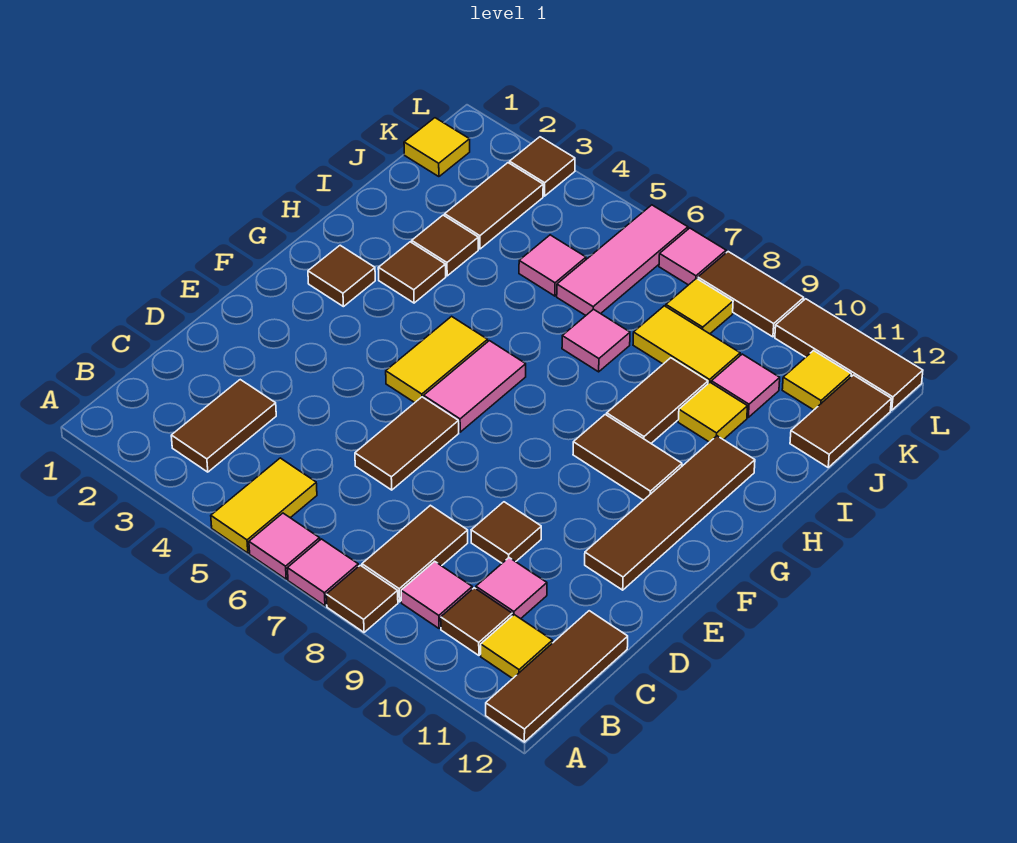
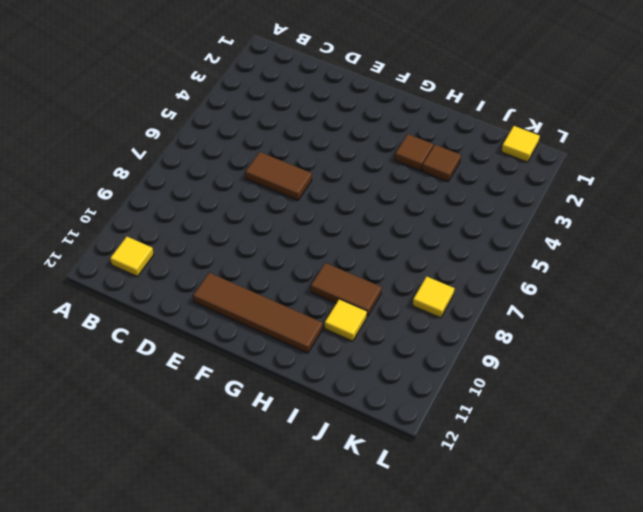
none -> yellow tile A5:B5 level 1
none -> pink tile A6 level 1
none -> pink tile A7 level 1
none -> brown tile A8 level 1

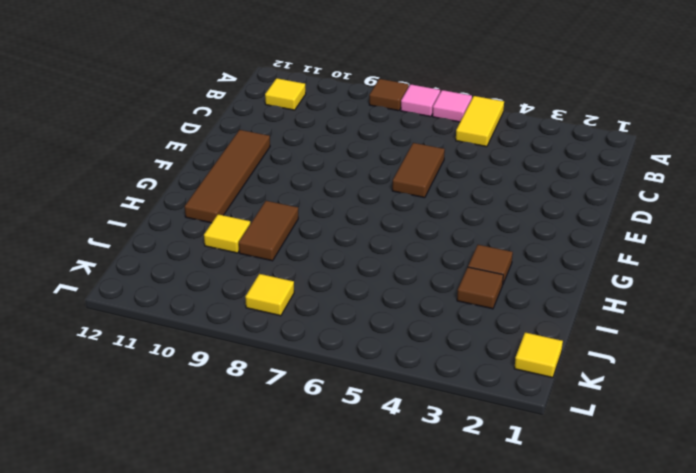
none -> brown tile A12:C12 level 1
none -> brown tile B3:C3 level 1
none -> brown tile B8:C8 level 1
none -> pink tile B9 level 1

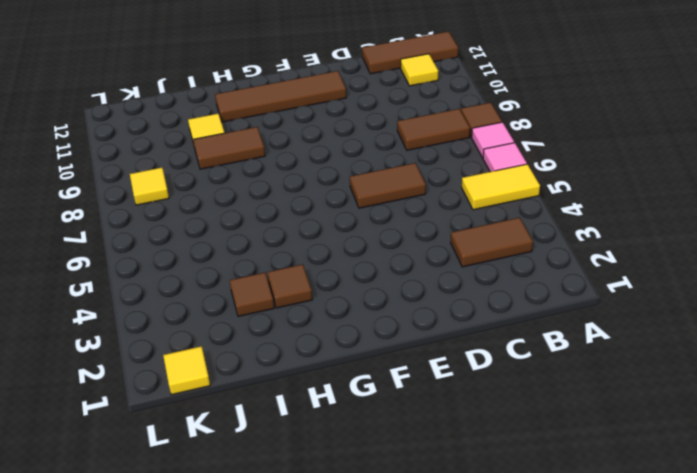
none -> pink tile B9 level 1
none -> brown tile B10 level 1
none -> pink tile C10 level 1
none -> brown tile D9 level 1

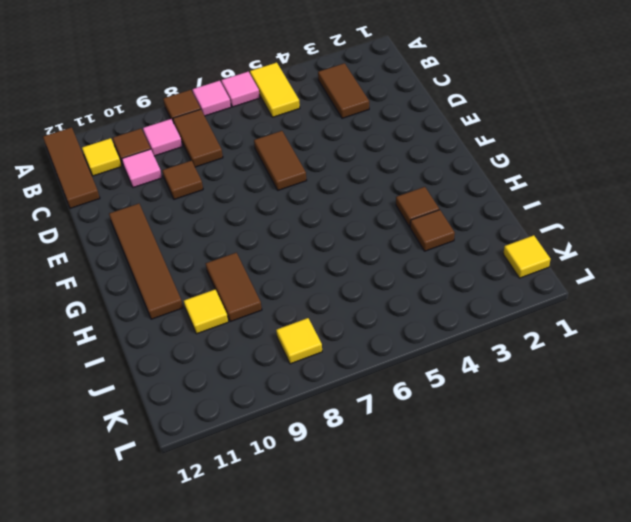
none -> yellow tile F5:G5 level 1
none -> pink tile F6:G6 level 1
none -> brown tile G2 level 1
none -> brown tile G9:G10 level 1

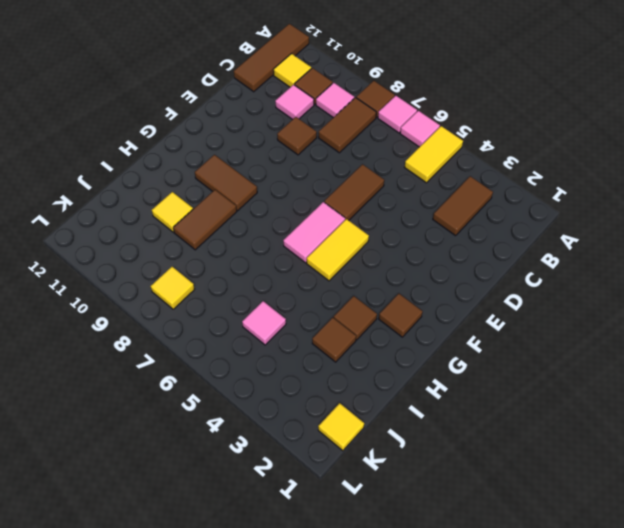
none -> brown tile E11:H11 level 1
none -> pink tile I7 level 1
none -> brown tile J3:K3 level 1
none -> pink tile J6:L6 level 1

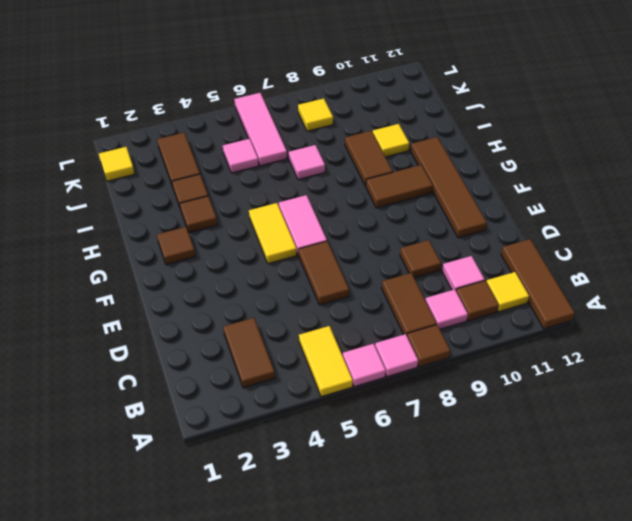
none -> yellow tile J8:J9 level 1
none -> pink tile J10 level 1
none -> brown tile J12:K12 level 1
none -> yellow tile K11 level 1

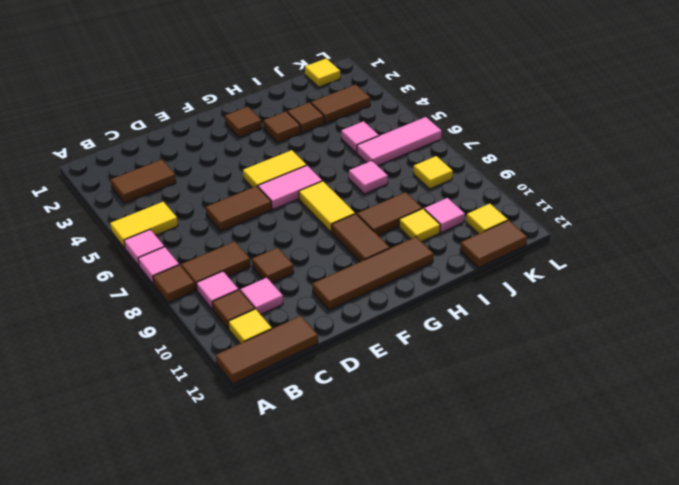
yellow tile G7:G8 level 1 -> yellow tile J8:J9 level 1
none -> brown tile L3 level 1
none -> pink tile L7 level 1
none -> brown tile L8:L9 level 1
none -> brown tile L10:L12 level 1

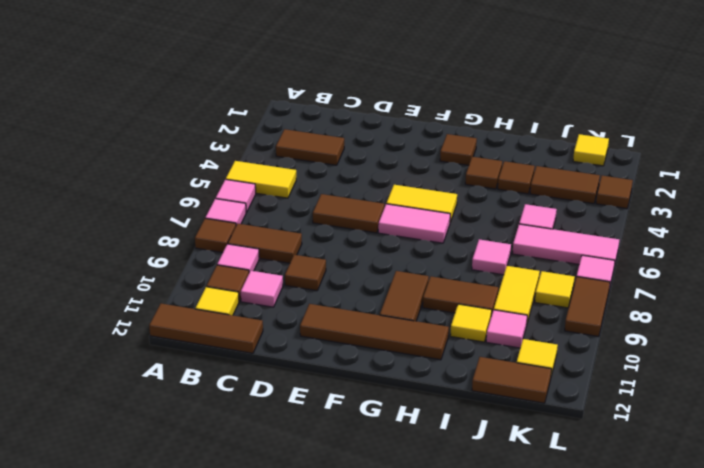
none -> brown tile L10:L12 level 1

